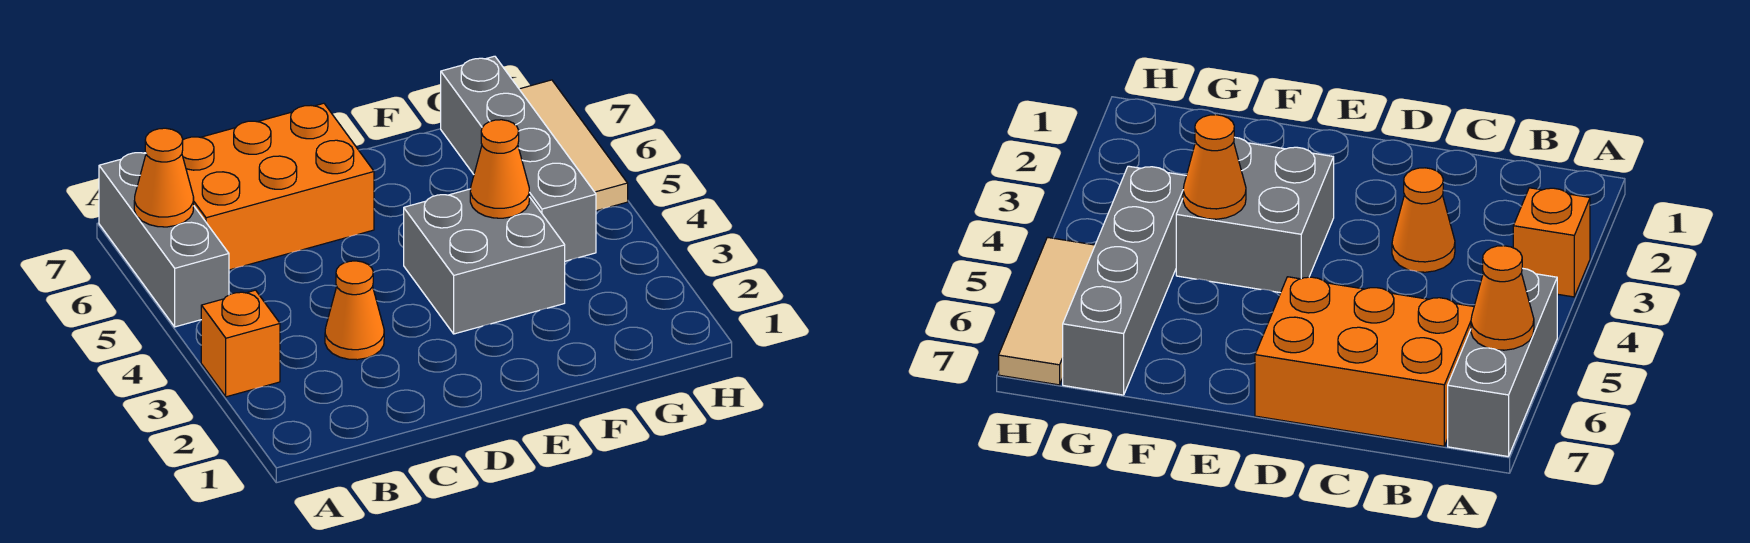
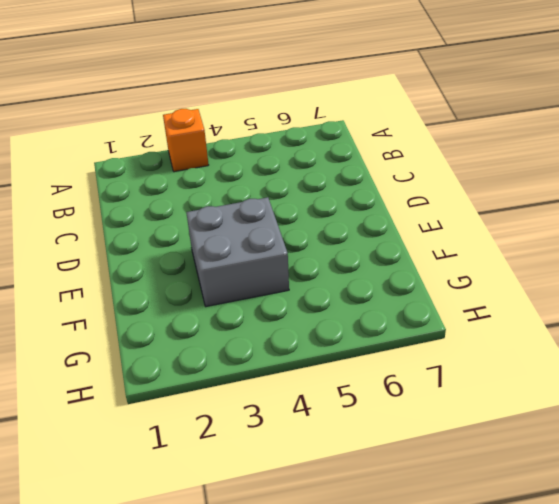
none -> grey brick A5:A7 level 1
none -> orange brick B6:D7 level 1

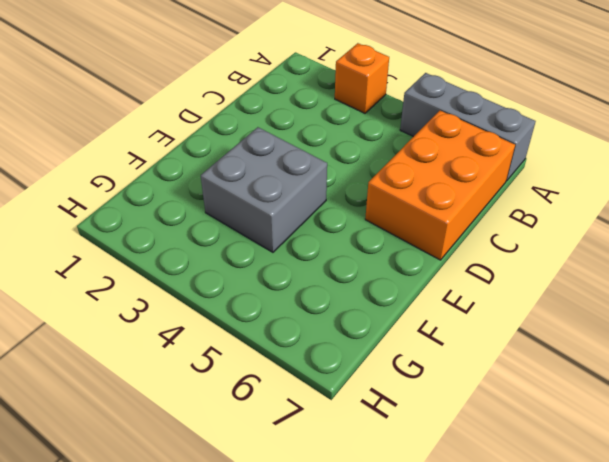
none -> orange cone C3 level 1
none -> grey brick G4:G7 level 1

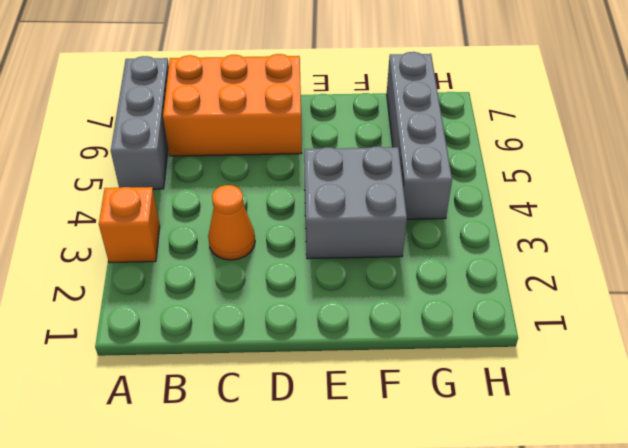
none -> tan tile H5:H7 level 1
none -> orange cone A6 level 2

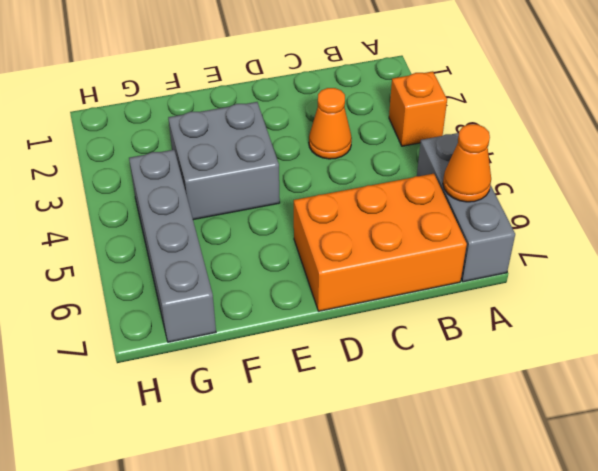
none -> tan tile H5:H7 level 1
none -> orange cone F4 level 2

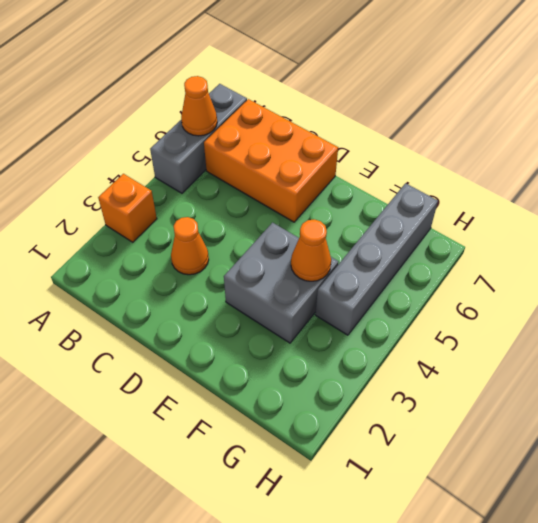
none -> tan tile H5:H7 level 1

